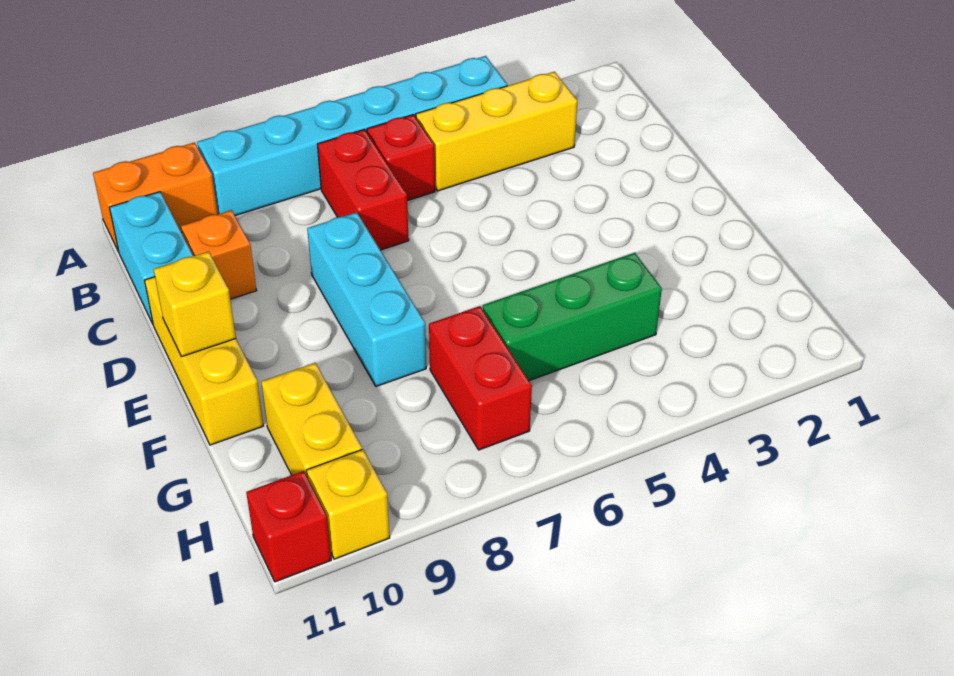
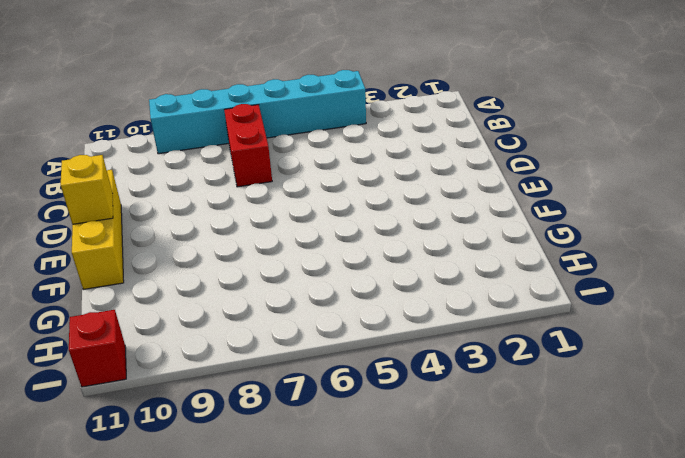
none -> orange brick A10:A11 level 1
none -> yellow brick B3:B5 level 1
none -> red brick B6 level 1

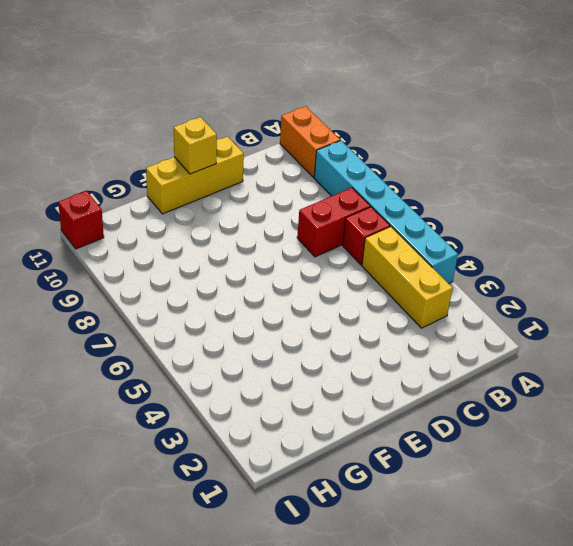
none -> cyan brick B11:C11 level 1
none -> orange brick C10 level 1
none -> cyan brick D8:F8 level 1

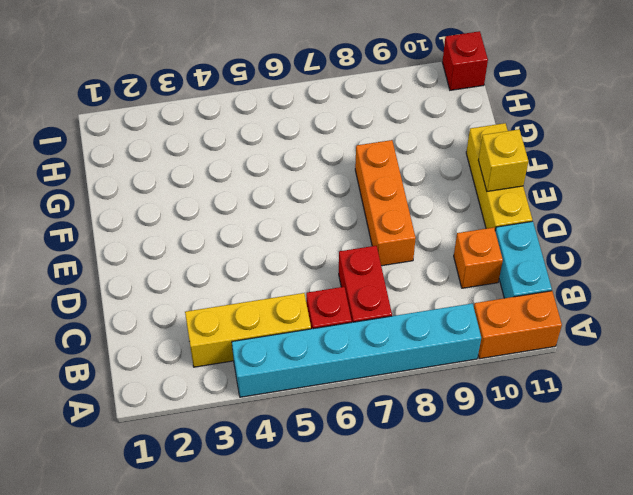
orange brick D8:F8 level 1 -> cyan brick D8:F8 level 1
none -> green brick G4:G6 level 1
none -> red brick G7:H7 level 1
none -> yellow brick G10:H10 level 1

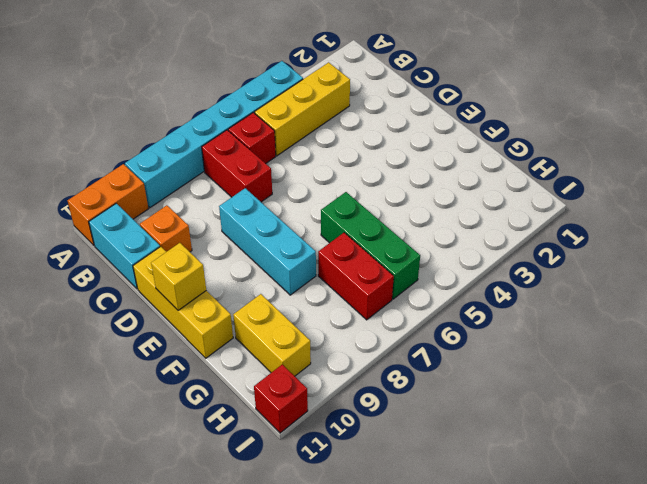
green brick F6:H6 level 1 -> green brick G4:G6 level 1
none -> yellow brick I10 level 1

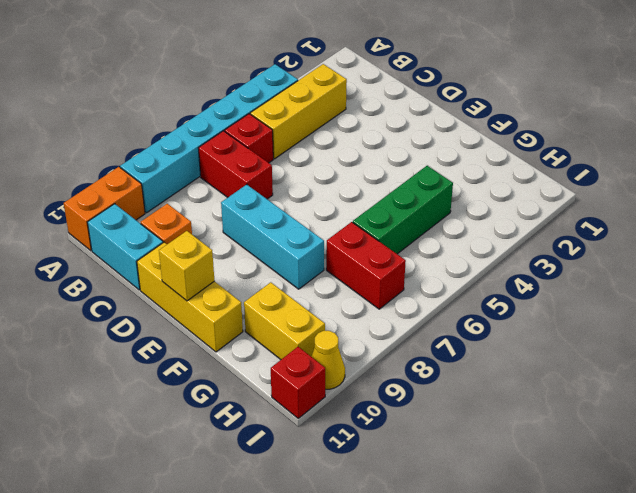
yellow cone I10 level 1 -> yellow brick I10 level 1

